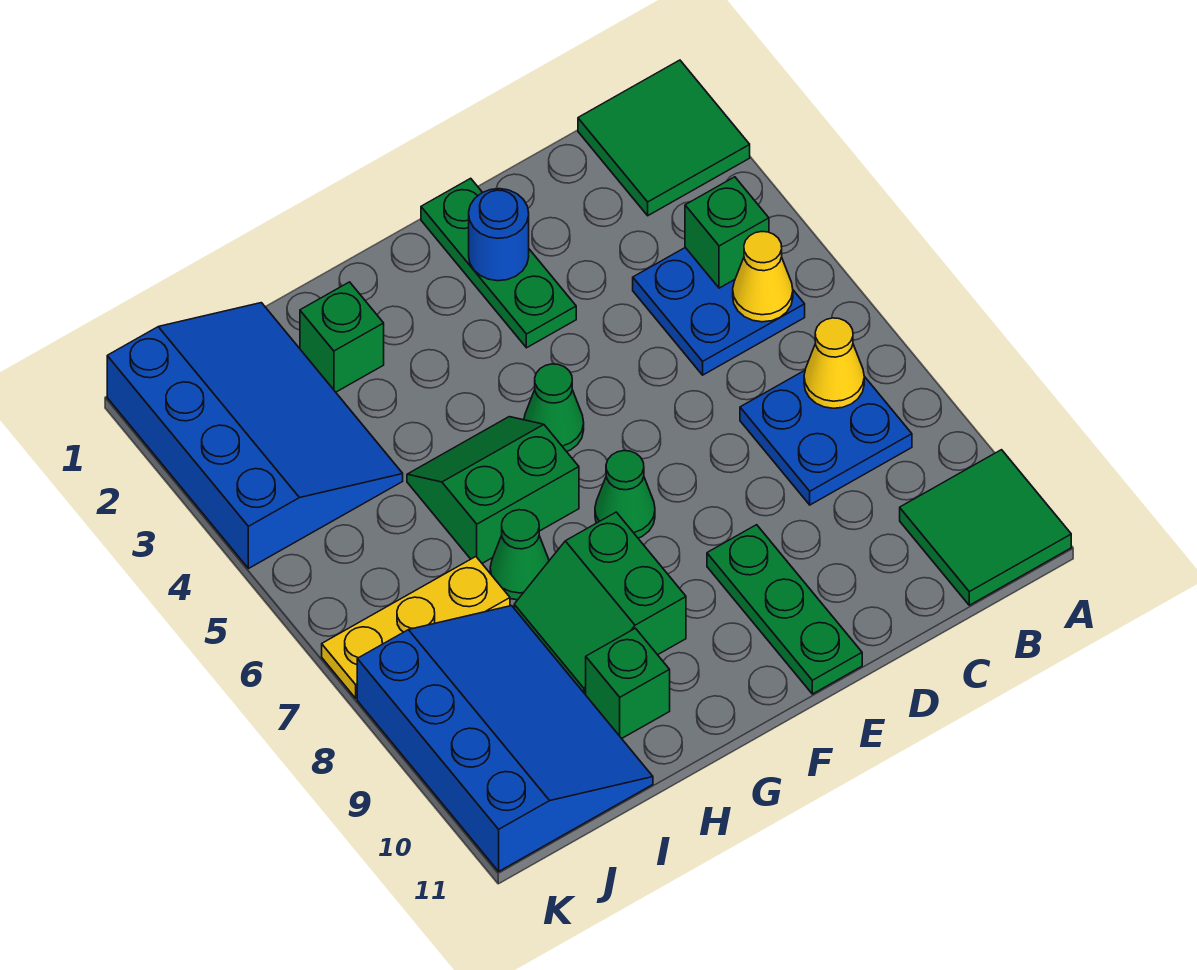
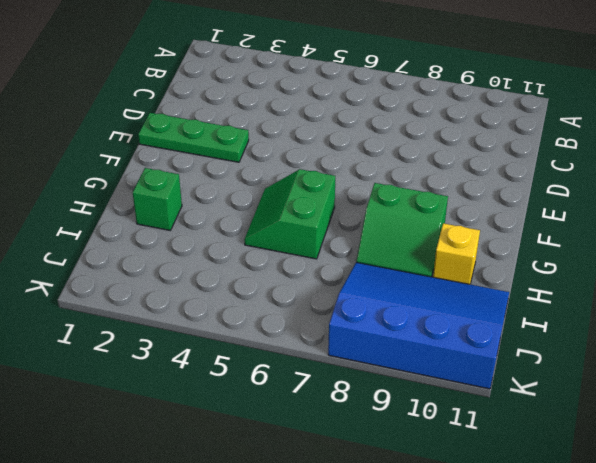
yellow brick H10 level 1 -> green brick H10 level 1
none -> green tile A1:B2 level 1
none -> green tile A10:B11 level 1
none -> blue plate B4:C5 level 1

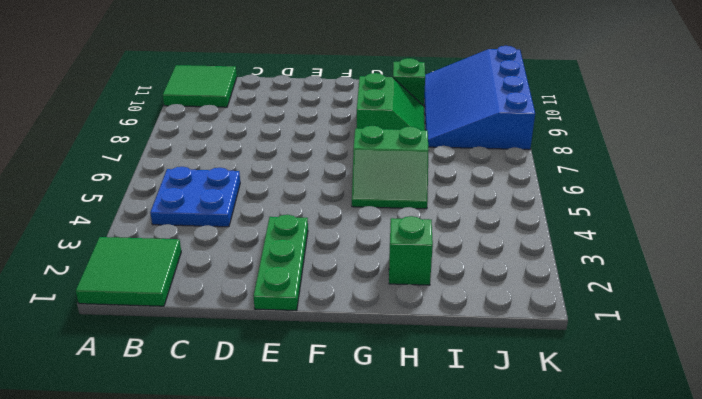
none -> blue plate B7:C8 level 1
none -> green plate E9:E11 level 1
none -> green cone F5 level 1

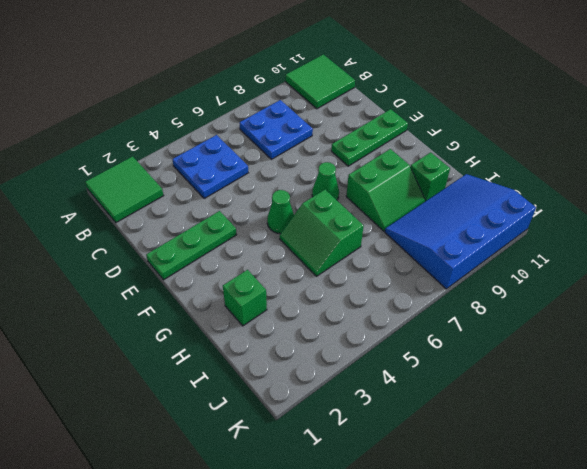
none -> green cone H7 level 1
none -> blue slope I1:K4 level 1 top K
none -> yellow plate I7:K7 level 1

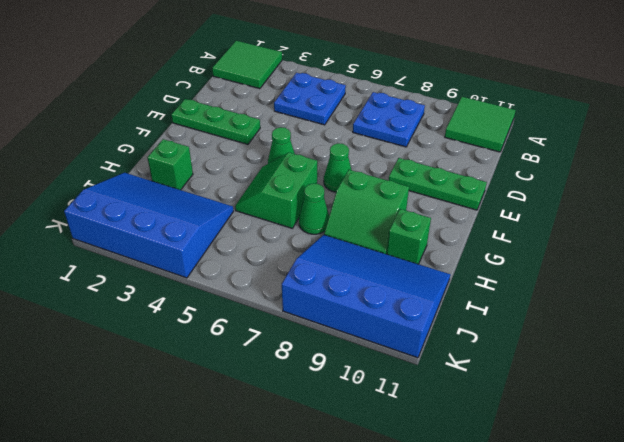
none -> yellow plate I7:K7 level 1
none -> green brick B4 level 2
none -> yellow cone B5 level 2

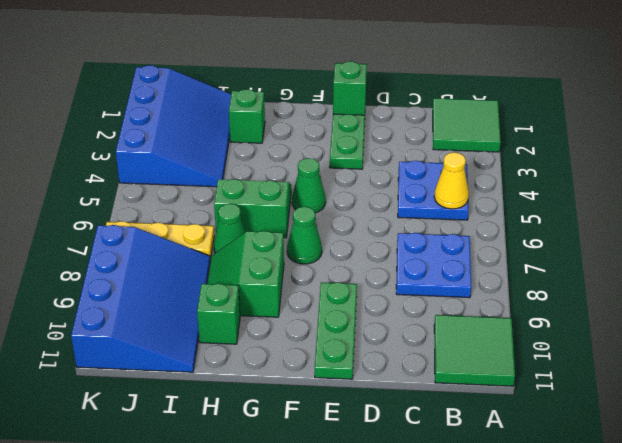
green brick E1 level 2 -> green brick B4 level 2
none -> yellow cone B7 level 2
none -> blue round brick E2 level 2

